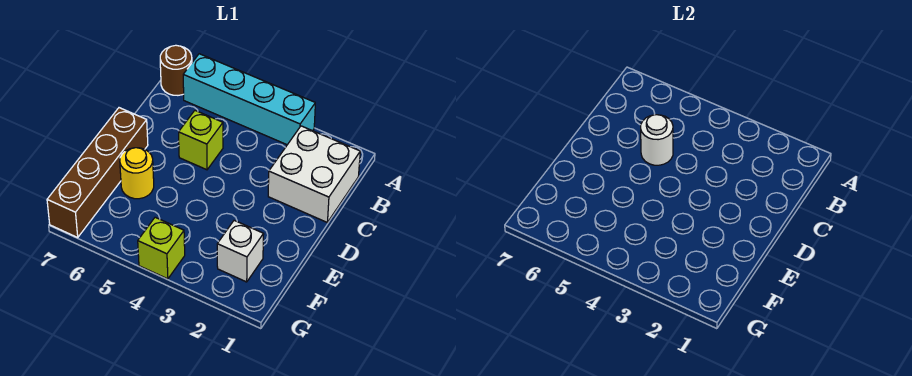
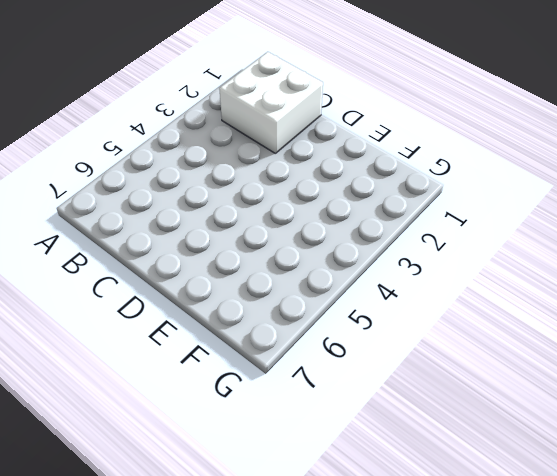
none -> cyan brick A3:A6 level 1
none -> brown round brick A7 level 1

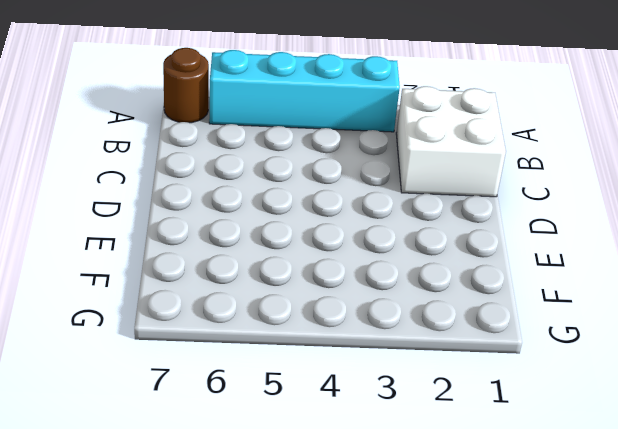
none -> lime brick C5 level 1
none -> brown brick D7:G7 level 1

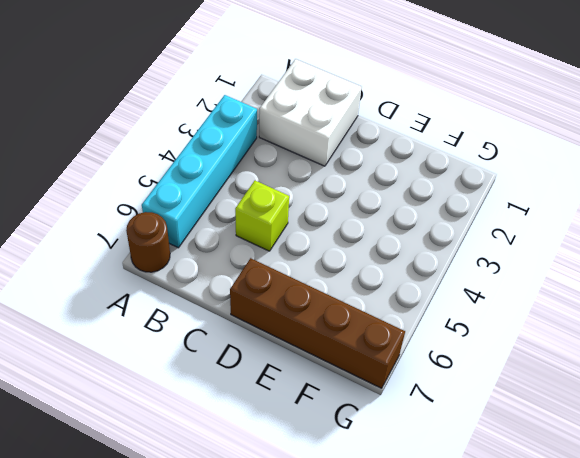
none -> yellow round brick E6 level 1
none -> white brick F2 level 1

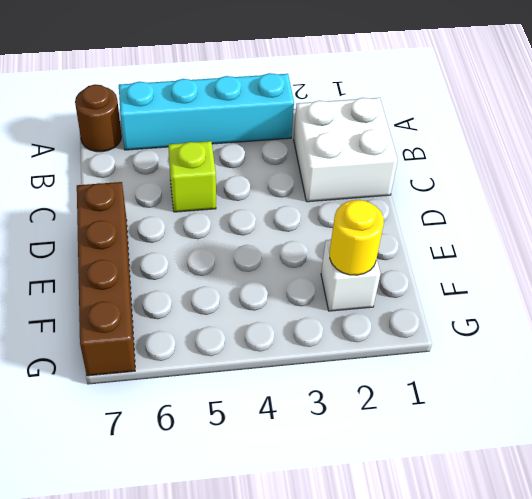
yellow round brick F2 level 2 -> yellow round brick E6 level 1
none -> lime brick G4 level 1
none -> white round brick C5 level 2

